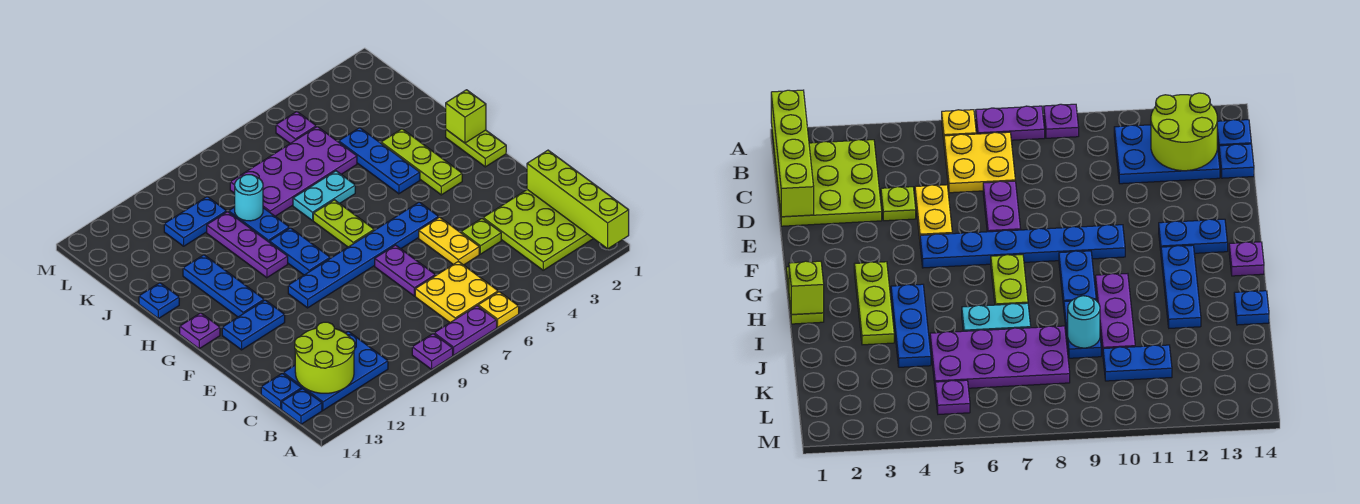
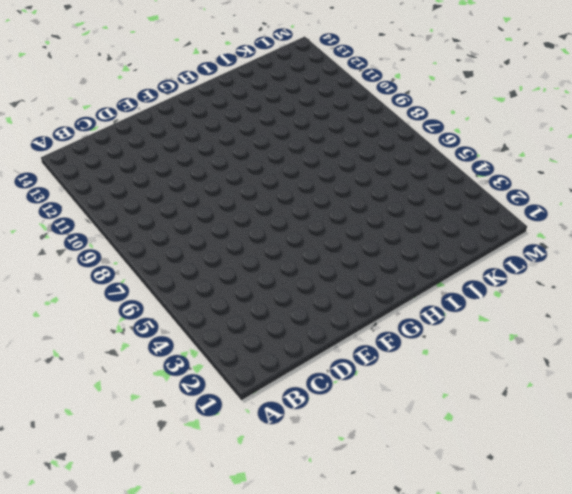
none -> yellow plate A6 level 1
none -> purple plate A7:A8 level 1
none -> purple plate A9 level 1
none -> lime plate B1:D3 level 1

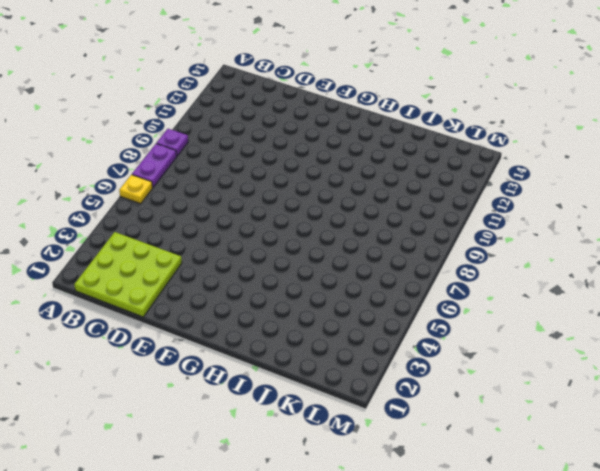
none -> yellow plate B6:C7 level 1
none -> blue plate B11:C13 level 1
none -> blue plate B14 level 1
none -> blue plate C14 level 1

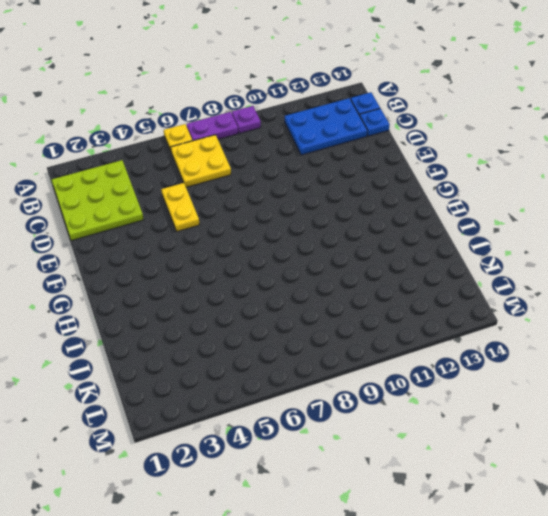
none -> lime plate D4 level 1
none -> purple plate D7:E7 level 1
none -> blue plate F5:F10 level 1
none -> blue plate F12:F13 level 1

